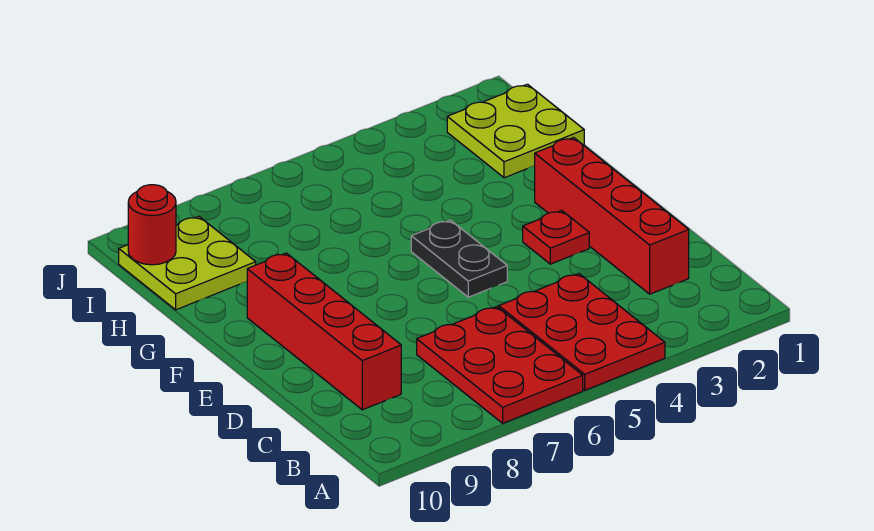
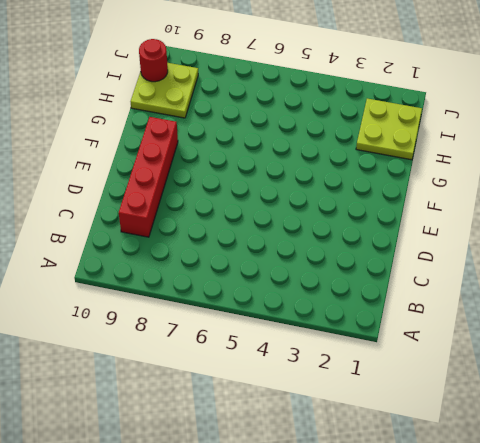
none -> red plate A4:C5 level 1
none -> red plate A6:C7 level 1

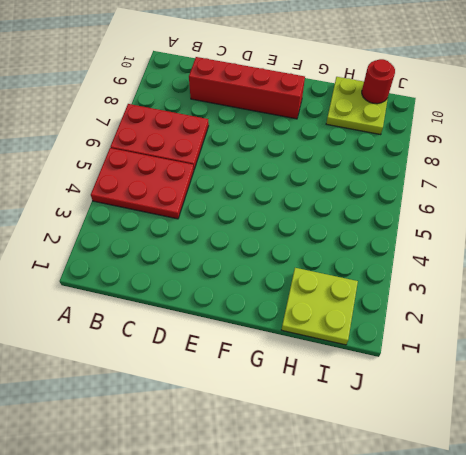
none -> red brick C2:F2 level 1
none -> red plate E3 level 1

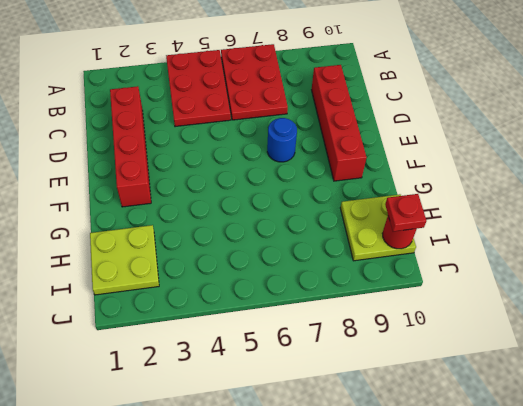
blue round brick E7 level 1 -> none
red plate I10 level 3 -> red plate E3 level 1
none -> black plate E5:F5 level 1

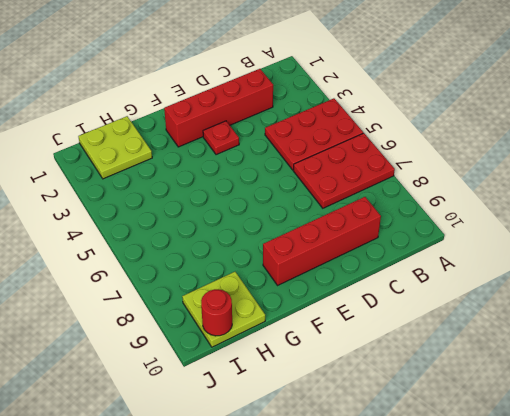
none -> black plate E5:F5 level 1

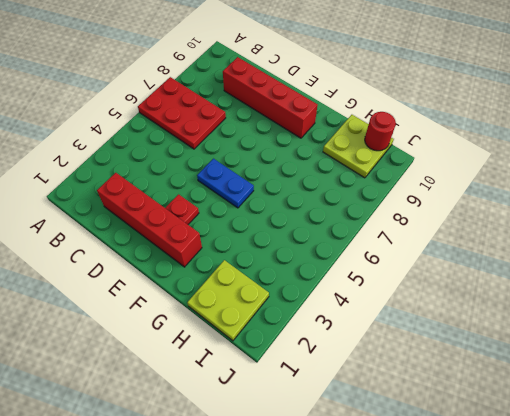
blue plate E5:F5 level 1 -> black plate E5:F5 level 1
none -> red plate A4:C5 level 1

